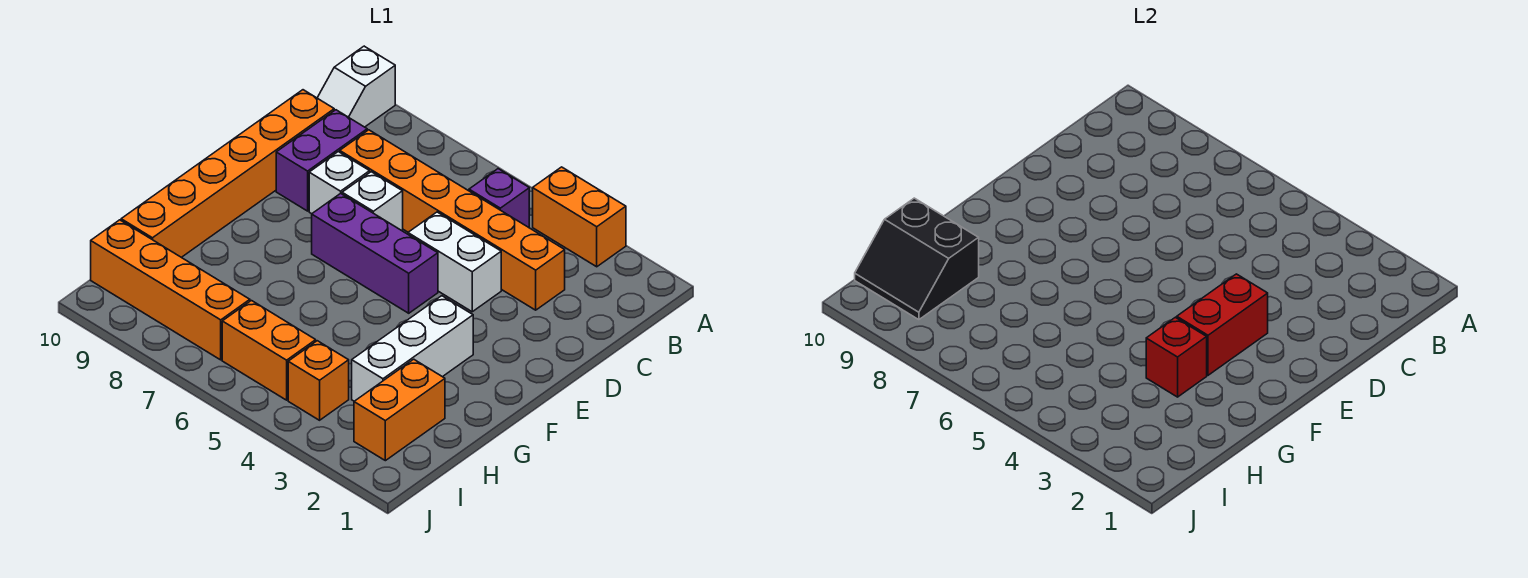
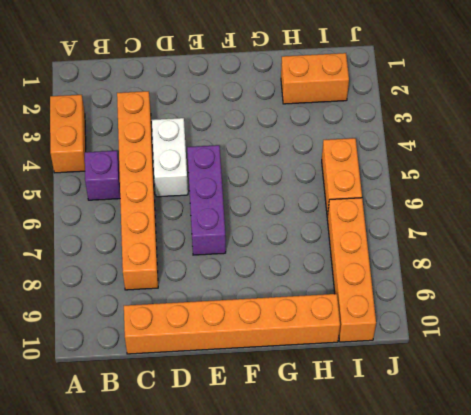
none -> white slope A10:B10 level 1 top A
none -> purple brick C9:D9 level 1
none -> white brick D7 level 1

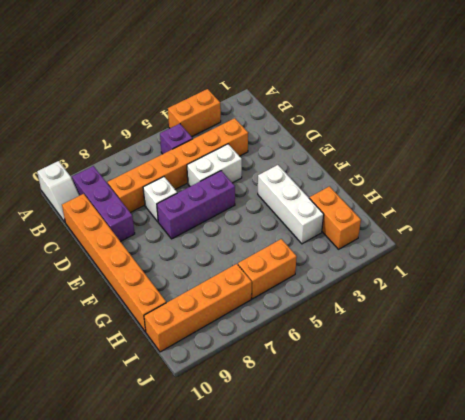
purple brick B9:D9 level 1 -> purple brick C9:D9 level 1
none -> white brick D8 level 1
none -> orange brick I4 level 1
none -> red brick E3:F3 level 2

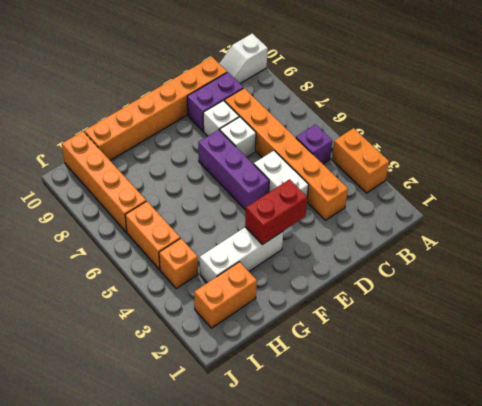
none -> red brick G3 level 2
none -> black slope H9:I10 level 2 top H

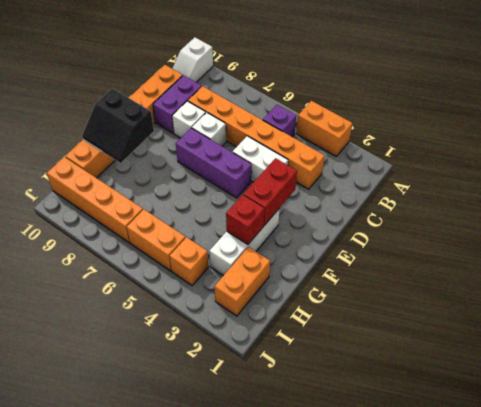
black slope F9:G10 level 2 top F -> black slope H9:I10 level 2 top H

